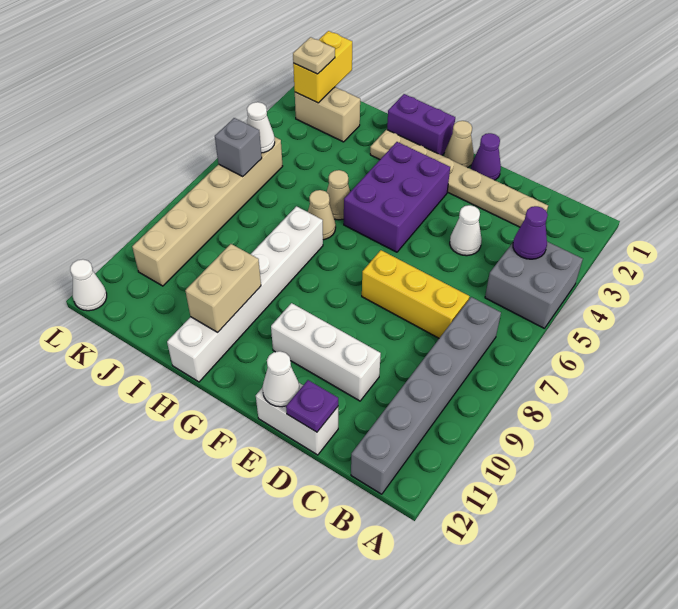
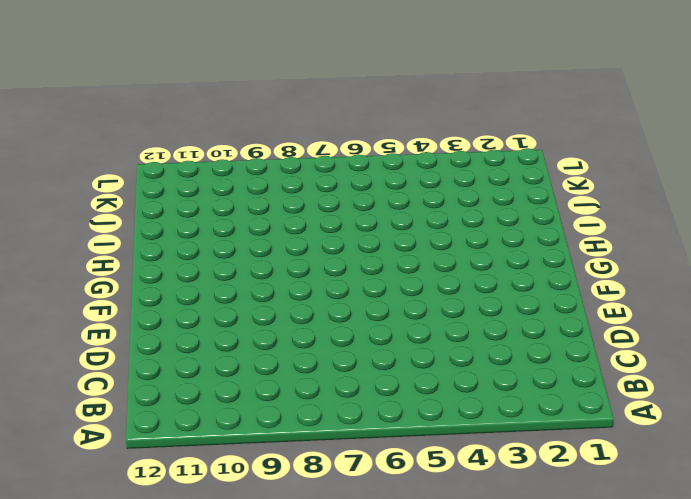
none -> grey brick A4:B5 level 1
none -> grey brick B7:B12 level 1
none -> tan plate C2:H2 level 1

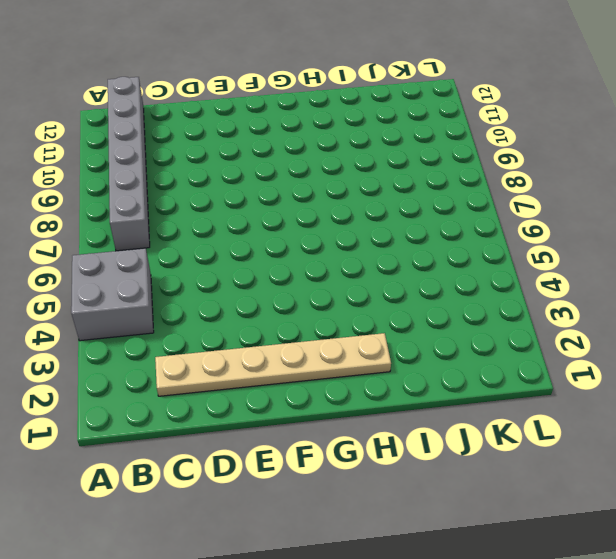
none -> yellow brick C7:E7 level 1
none -> white cone D4 level 1
none -> white brick D10:F10 level 1

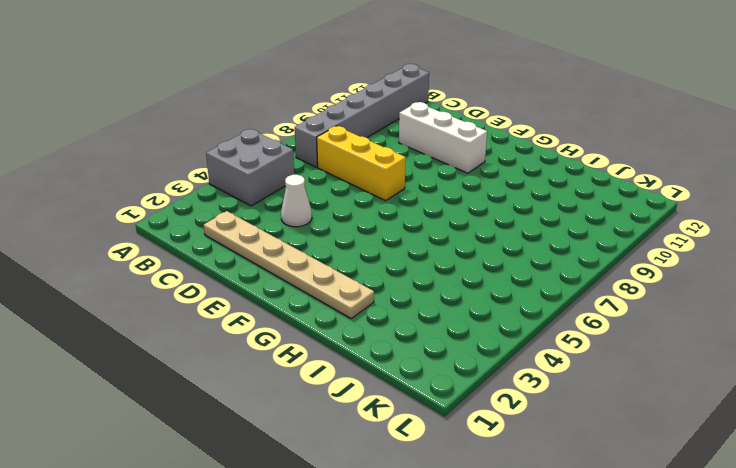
none -> white brick D12:E12 level 1
none -> purple cone E1 level 1
none -> tan cone F1 level 1

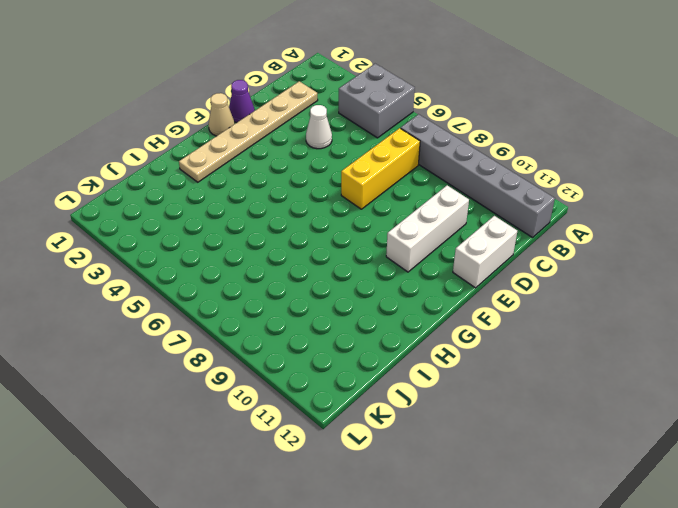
none -> purple brick F3:G5 level 1
none -> purple brick G1:H1 level 1
none -> tan cone H5 level 1

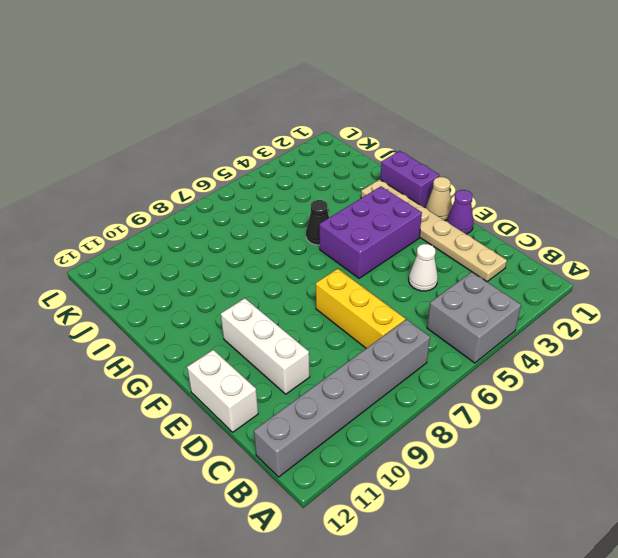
black cone H5 level 1 -> tan cone H5 level 1
none -> tan cone H6 level 1
none -> white brick H7:H12 level 1
none -> tan brick J2:K2 level 1

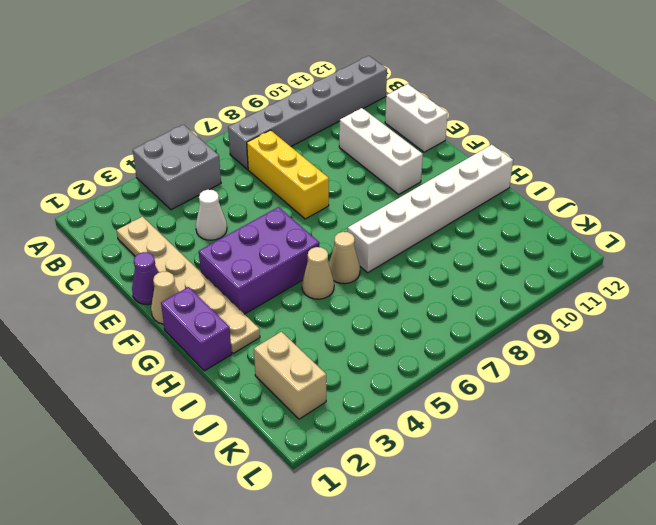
none -> tan brick K5:K10 level 1
none -> white cone L12 level 1
none -> purple cone B4 level 2

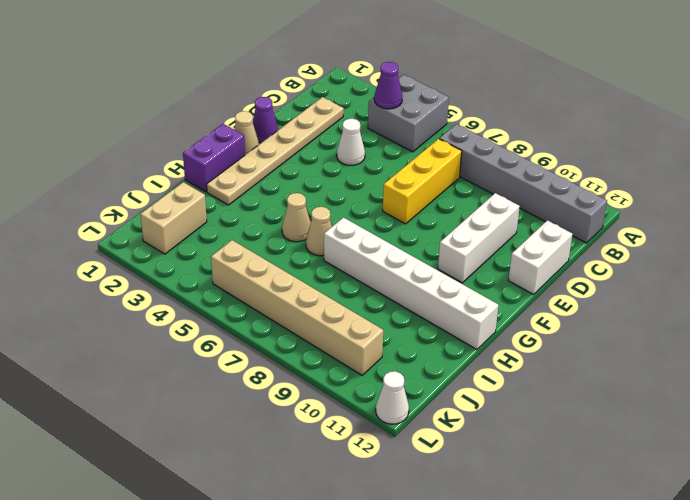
none -> purple brick F3:G5 level 1
none -> purple plate D12 level 2
none -> white cone E12 level 2

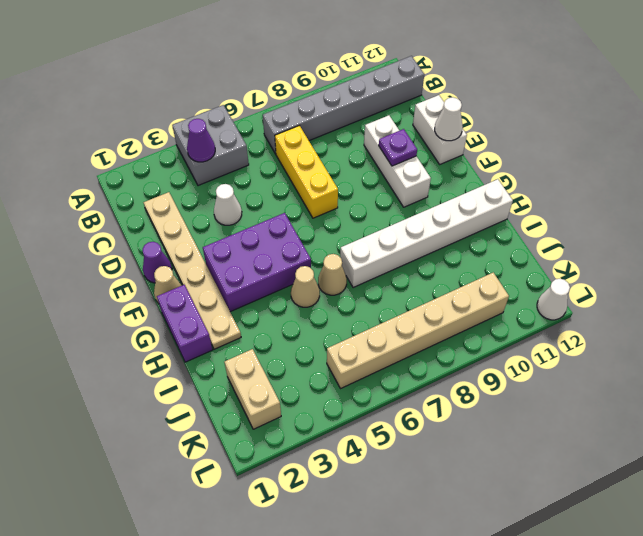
purple plate E10 level 2 -> purple plate D12 level 2
none -> tan brick H10:H11 level 2
none -> yellow brick K1:K2 level 2
none -> white cone K5 level 2

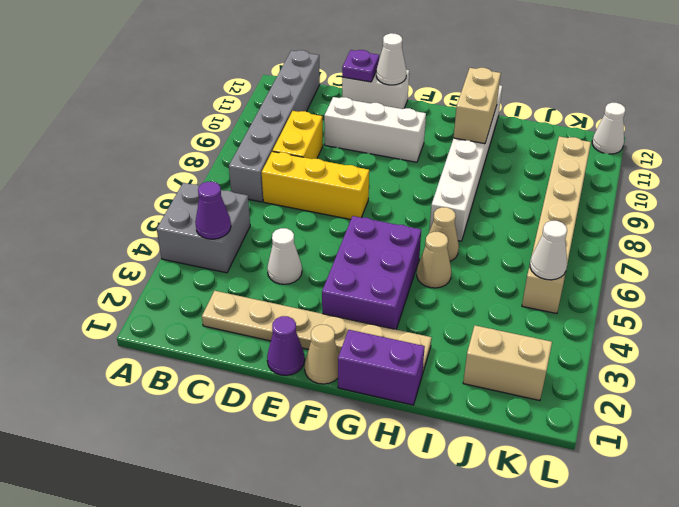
yellow brick C8:C9 level 1 -> yellow brick K1:K2 level 2
none -> grey brick K6 level 2
none -> tan plate K2 level 3

